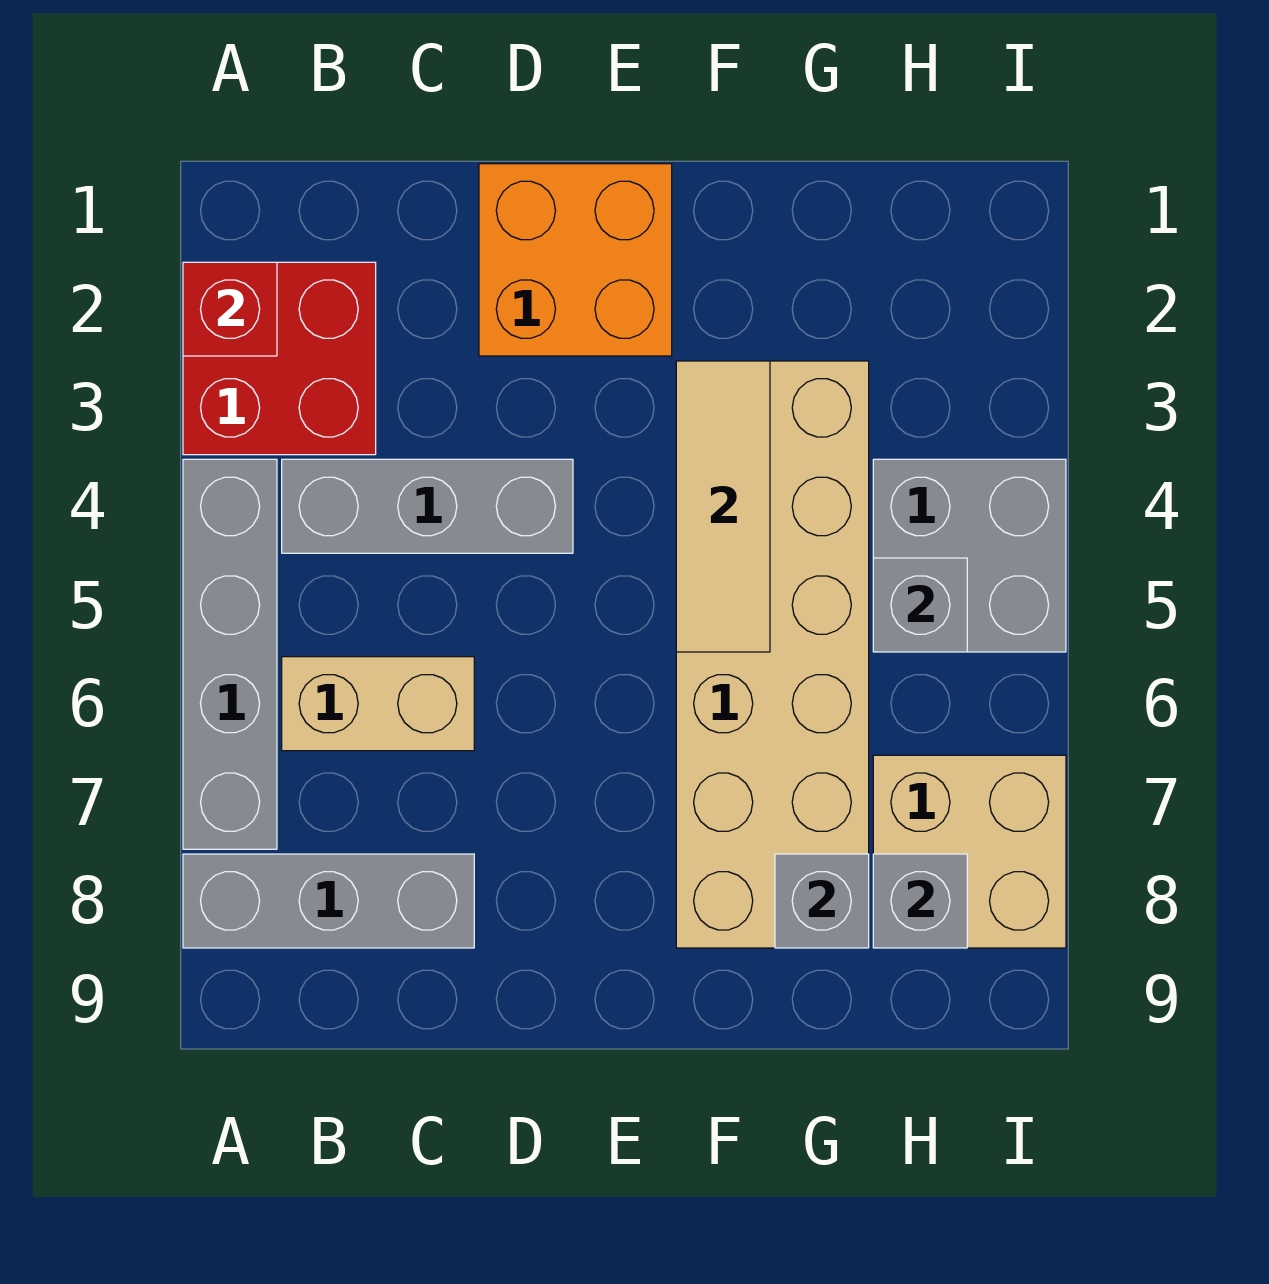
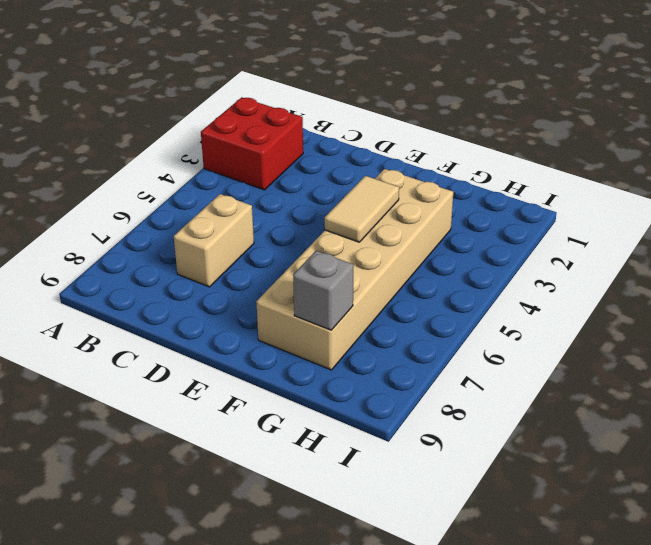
tan brick C6:C7 level 1 -> tan brick B6:C6 level 1
tan tile F4:F5 level 2 -> tan tile F3:F5 level 2
none -> grey brick A4:A7 level 1
none -> grey brick A8:C8 level 1
none -> grey brick B4:D4 level 1

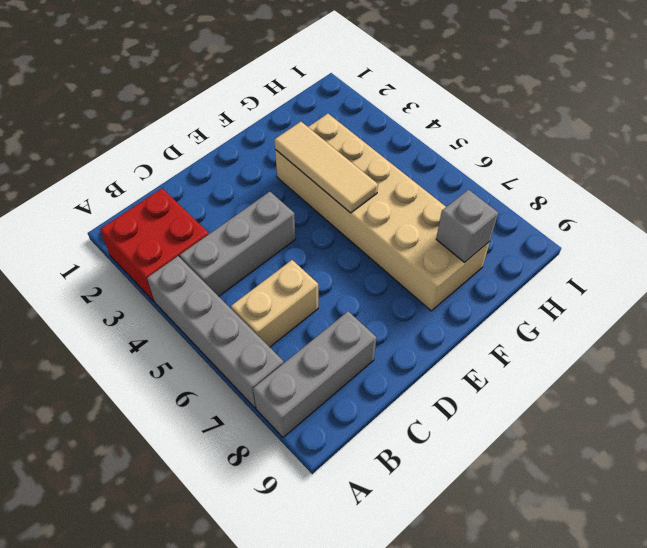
none -> orange brick D1:E2 level 1
none -> grey brick H4:I5 level 1
none -> tan brick H7:I8 level 1

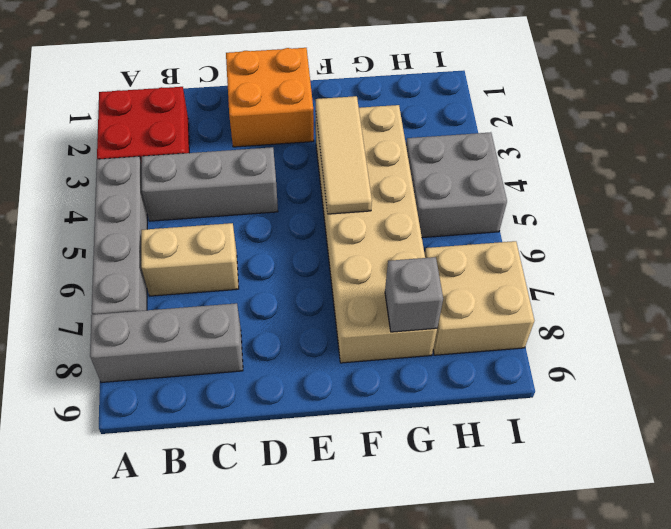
none -> red brick A2 level 2
none -> grey brick H5 level 2
none -> grey brick H8 level 2

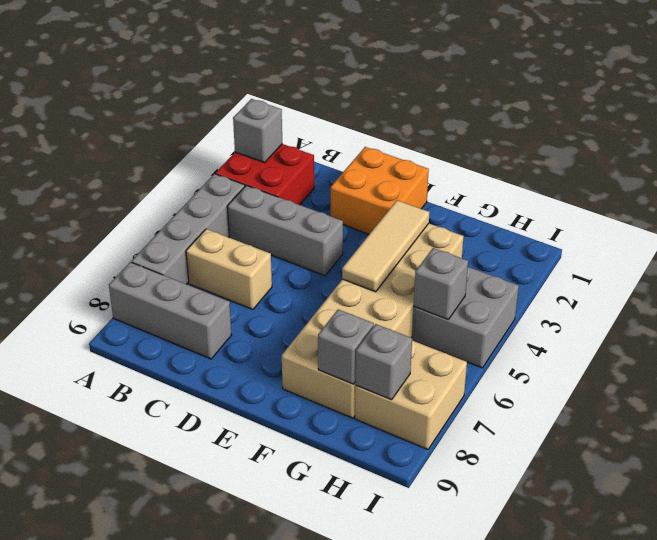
grey brick A2 level 2 -> red brick A2 level 2

